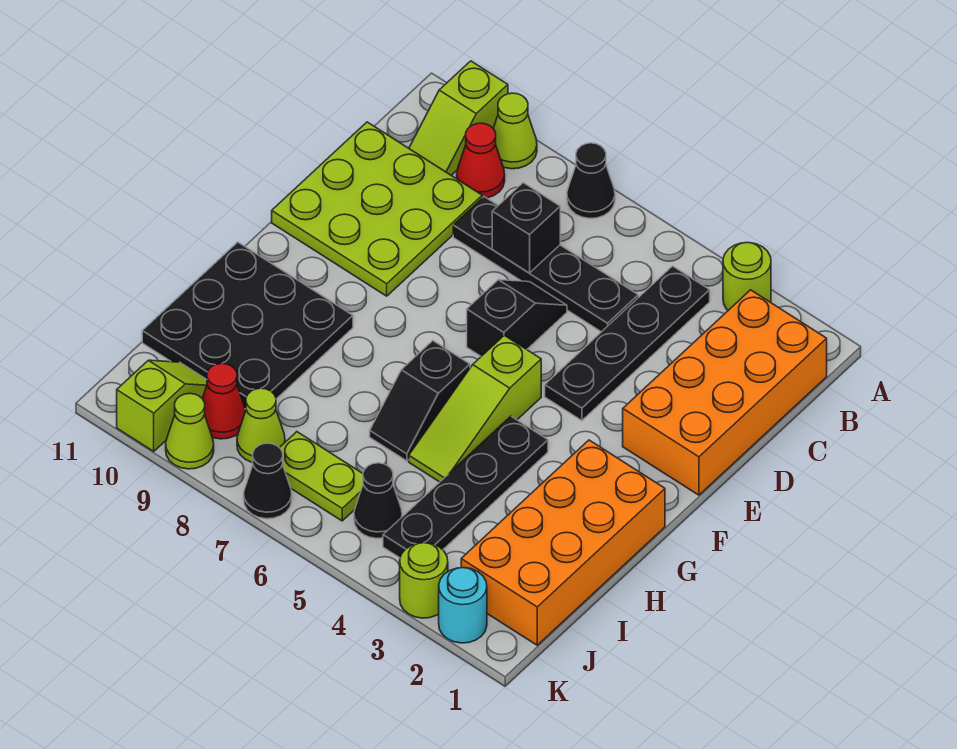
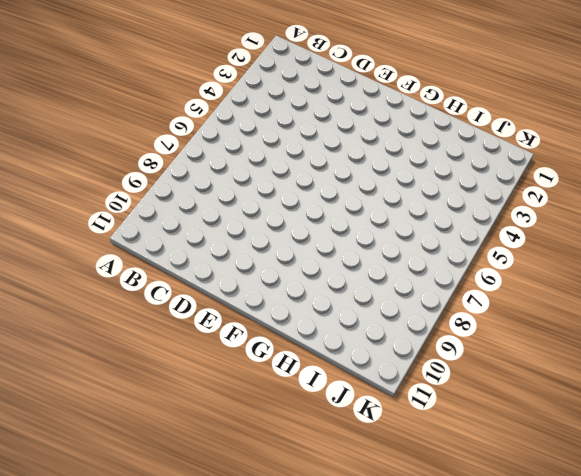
none -> lime round brick A3 level 1
none -> black cone A7 level 1
none -> lime cone A9 level 1

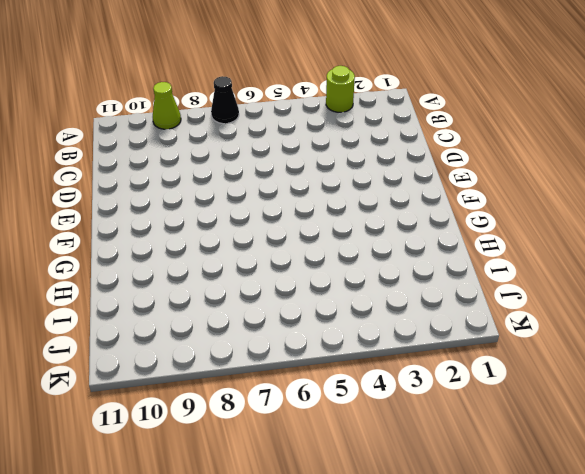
none -> lime slope A10:B10 level 1 top A
none -> orange brick B1:E2 level 1
none -> black plate B4:E4 level 1

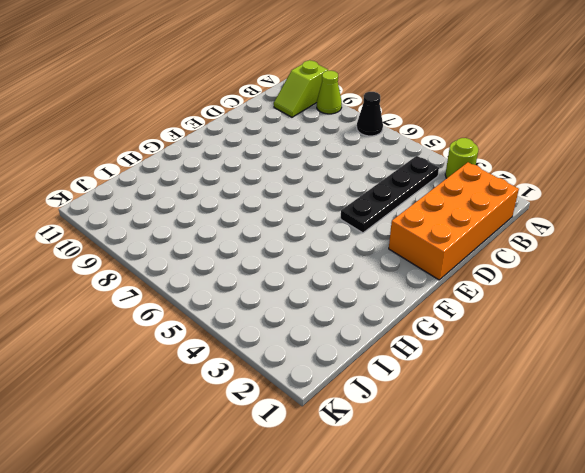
none -> red cone B9 level 1
none -> black plate C5:C8 level 1
none -> lime plate C9:E11 level 1

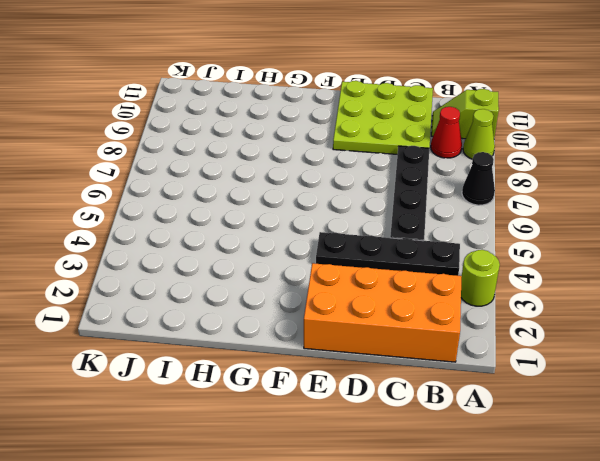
none -> black slope D6:E6 level 1 top E
none -> lime slope F5:H5 level 1 top F
none -> orange brick G1:J2 level 1

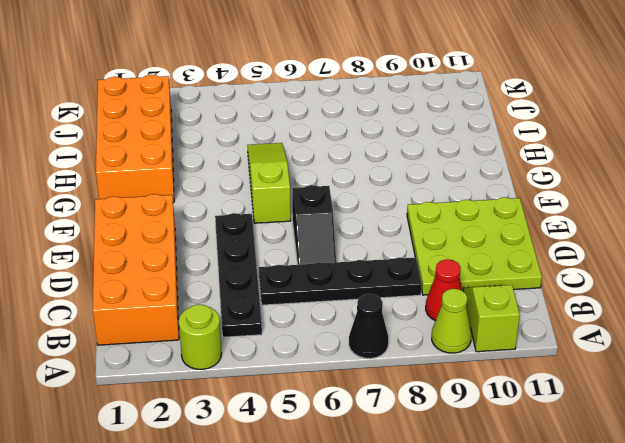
none -> black plate G4:J4 level 1
none -> black slope G6:H6 level 1 top G
none -> black plate G9:I11 level 1

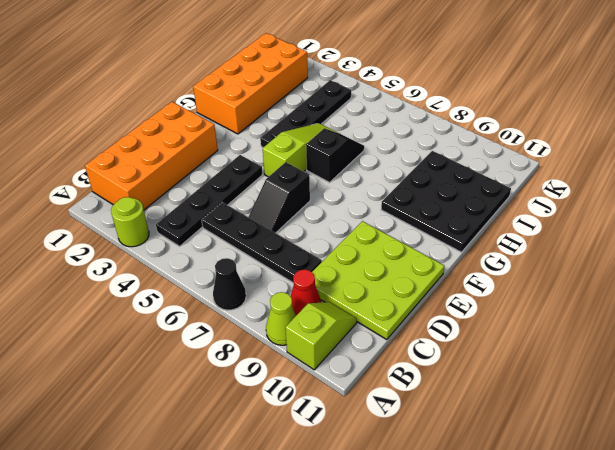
none -> black cone J5 level 1
none -> lime plate J6:J7 level 1
none -> lime cone J8 level 1

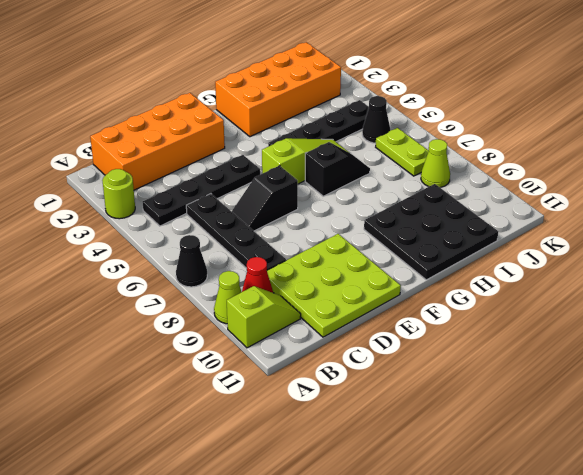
none -> red cone J9 level 1
none -> lime slope J10:K10 level 1 top K
none -> cyan round brick K2 level 1

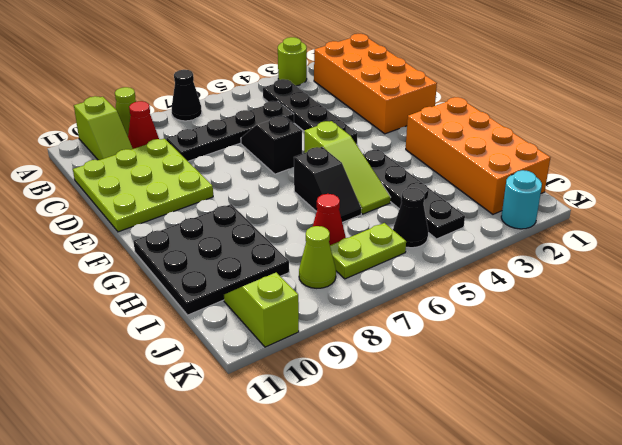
red cone I7 level 1 -> red cone J9 level 1
none -> lime round brick K3 level 1
none -> black cone K7 level 1
none -> lime cone K9 level 1

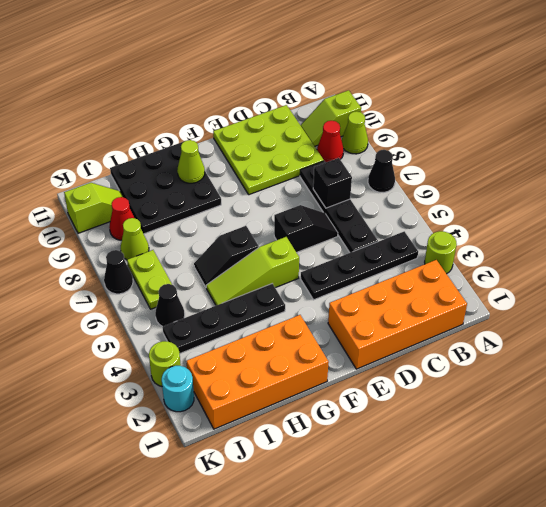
lime cone G10 level 2 -> lime cone K9 level 1

